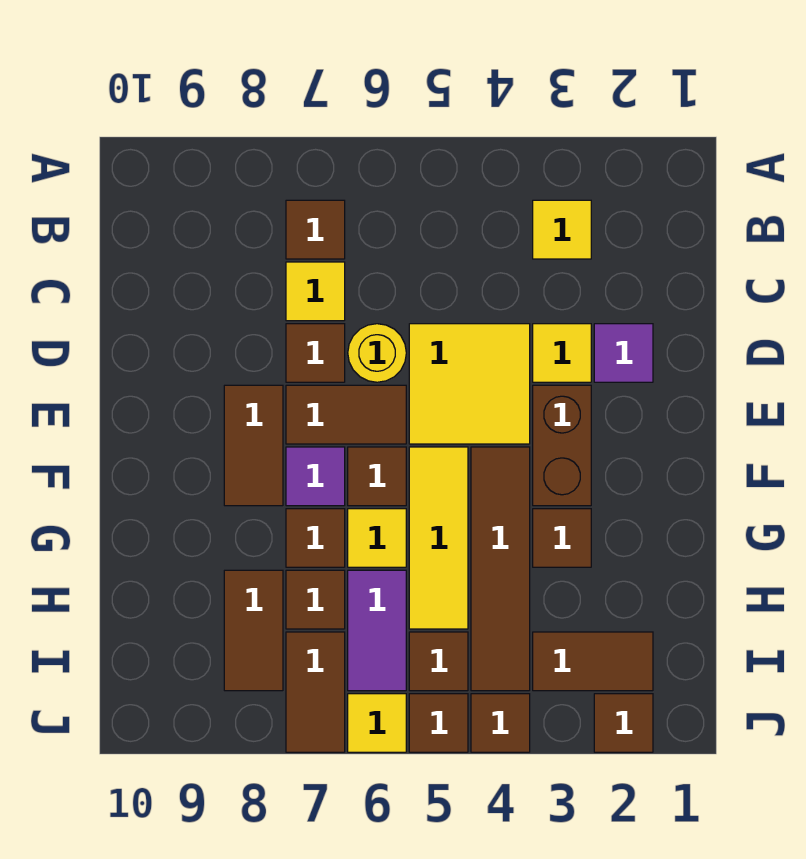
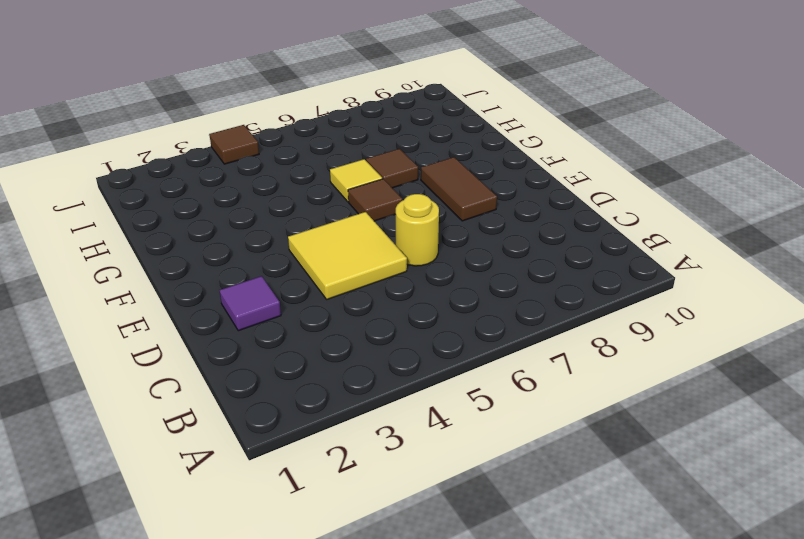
none -> yellow tile B3 level 1
none -> brown tile B7 level 1
none -> yellow tile C7 level 1

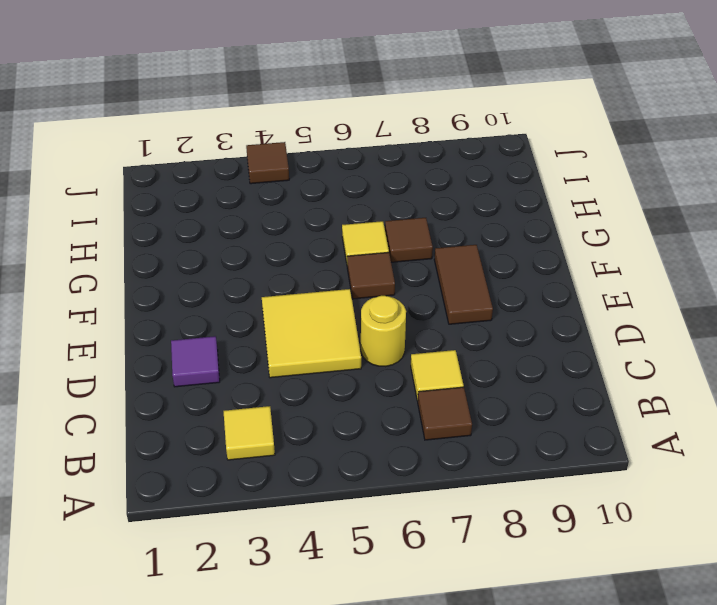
none -> yellow tile D3 level 1
none -> brown tile D7 level 1
none -> brown brick E3:F3 level 1

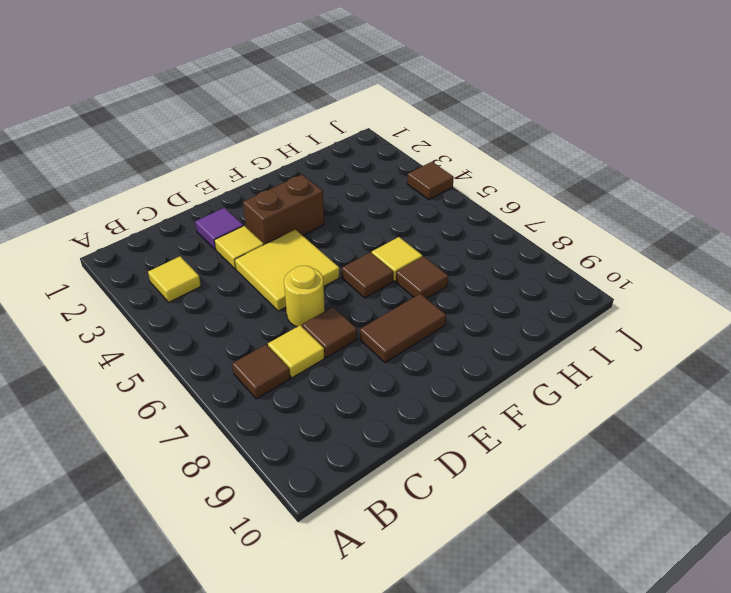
none -> brown tile E6:E7 level 1
none -> brown tile F4:I4 level 1
none -> yellow tile F5:H5 level 1

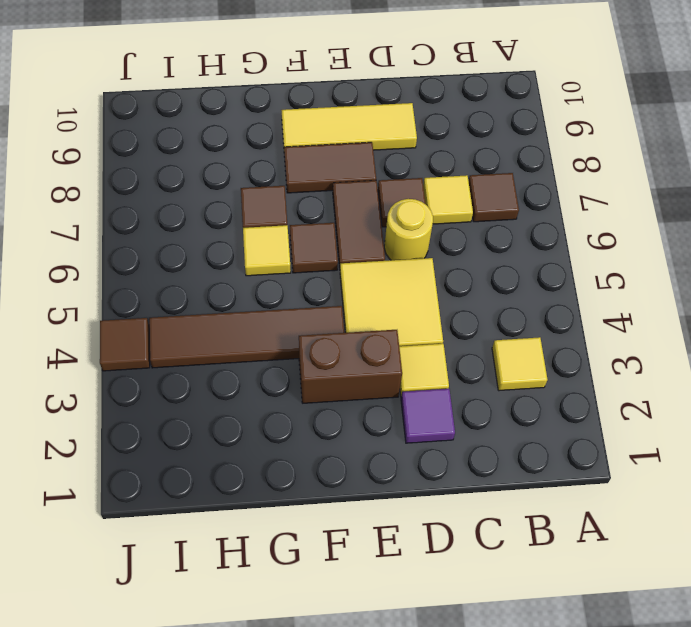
yellow tile D9:F9 level 1 -> yellow tile F5:H5 level 1
none -> purple tile F7 level 1
none -> brown tile G3 level 1
none -> purple tile H6:I6 level 1

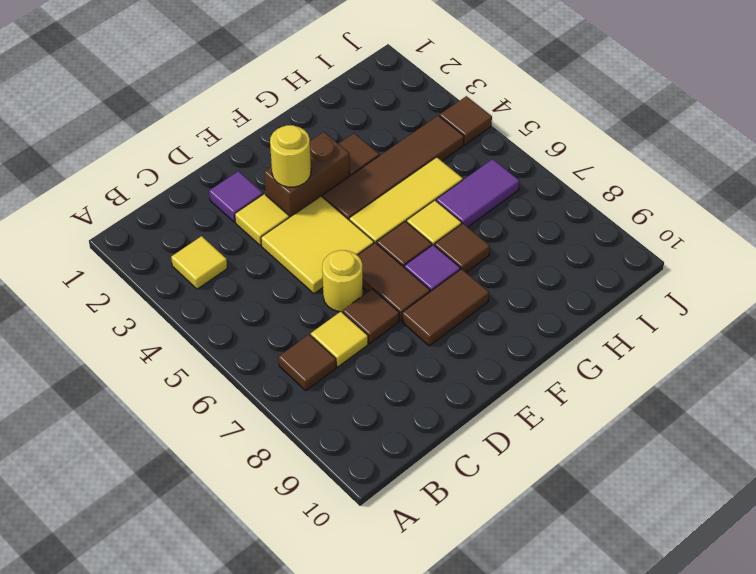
yellow round brick E3 level 2 -> none
none -> brown tile H7 level 1
none -> brown tile H8:I8 level 1
none -> brown tile I2:I3 level 1

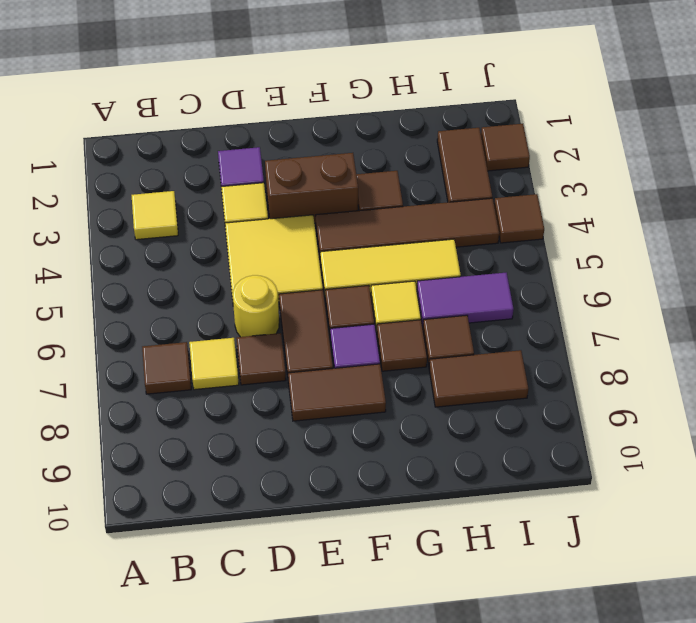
none -> brown tile I5 level 1
none -> brown tile I7:J7 level 1
none -> brown tile J5 level 1

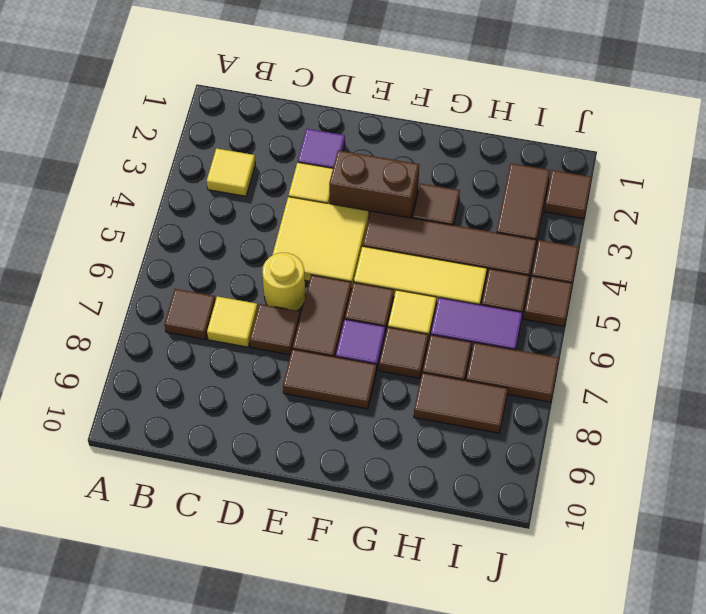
none -> yellow tile J6 level 1

